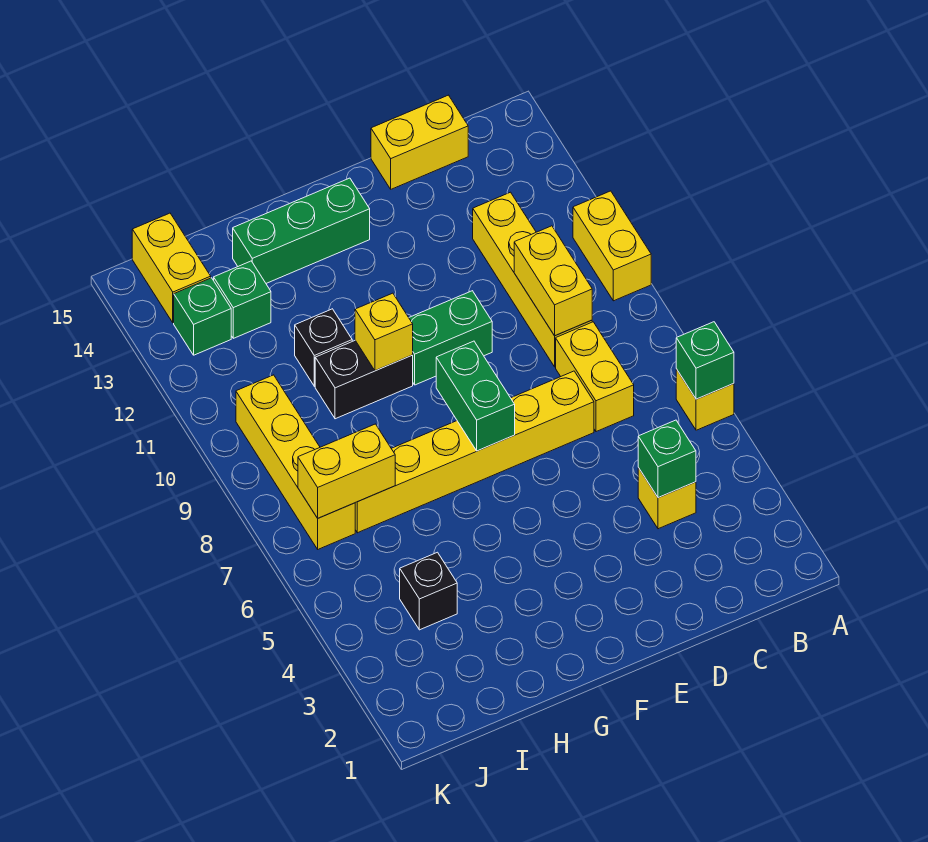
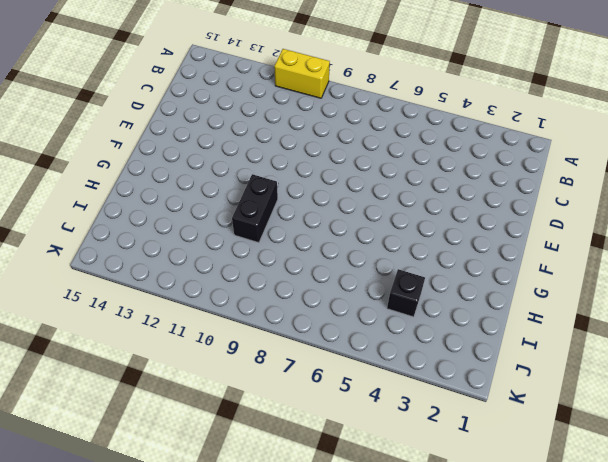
none -> yellow brick A6 level 1
none -> yellow brick C4 level 1
none -> yellow brick C7:C8 level 1

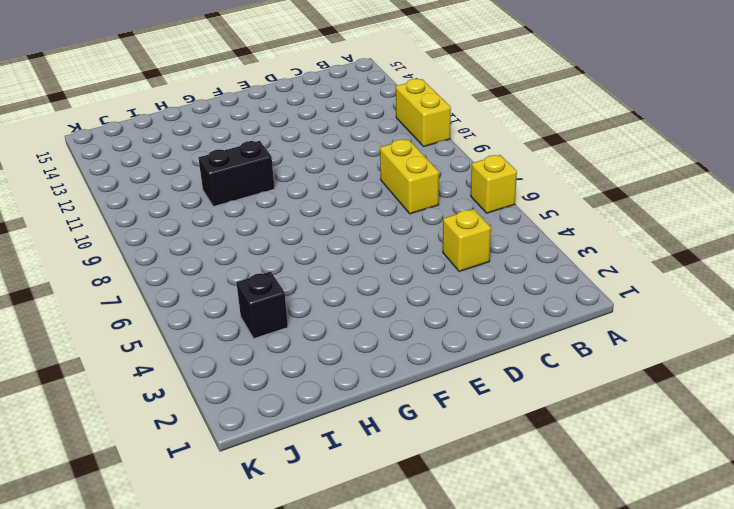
none -> yellow brick C9:C12 level 1
none -> yellow brick C15:D15 level 1
none -> yellow brick D7:I7 level 1

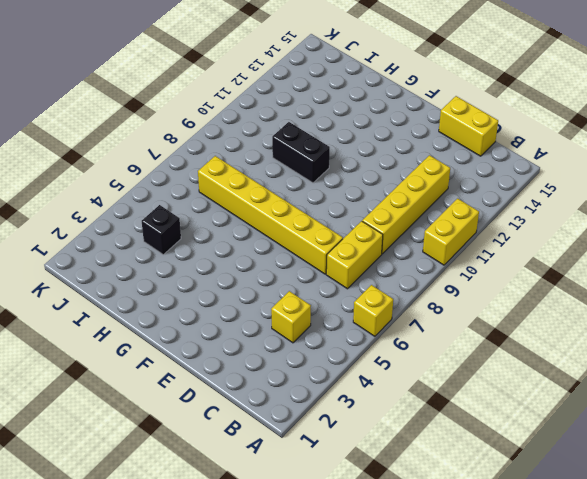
none -> green brick E10:F10 level 1
none -> green brick F14:H14 level 1
none -> black brick H11 level 1

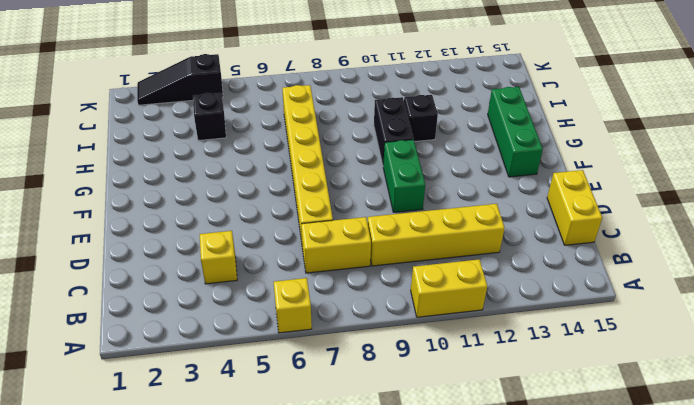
black slope K2:K4 level 1 top 4 -> none
none -> green brick I13 level 1
none -> yellow brick J7:J10 level 1
none -> green brick J13 level 1

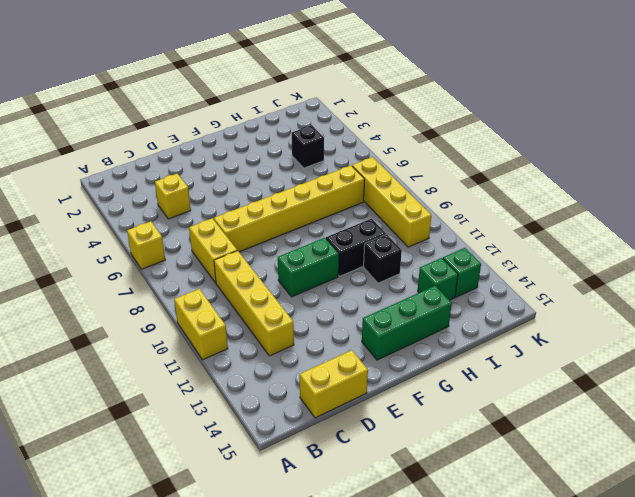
none -> yellow brick J14:J15 level 1
none -> green brick A6 level 2
none -> green brick C4 level 2

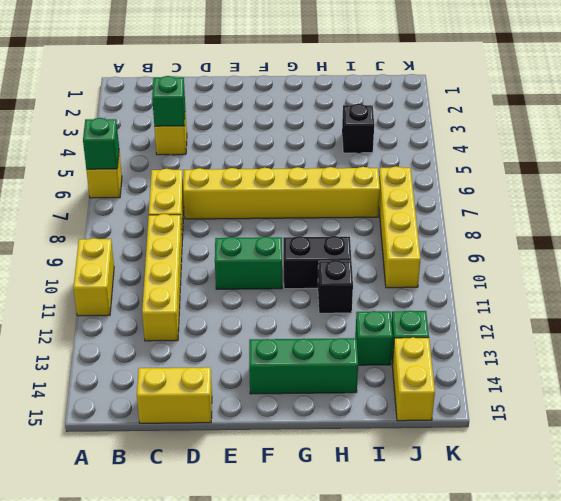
none -> yellow brick C9:C10 level 2
none -> green brick F7:F8 level 2
none -> yellow brick G10 level 2

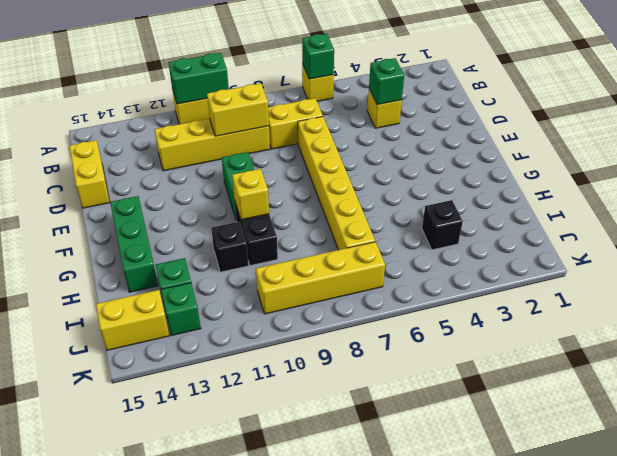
green brick A10:A11 level 2 -> green brick F7:F8 level 2
none -> yellow brick I7:J7 level 2

